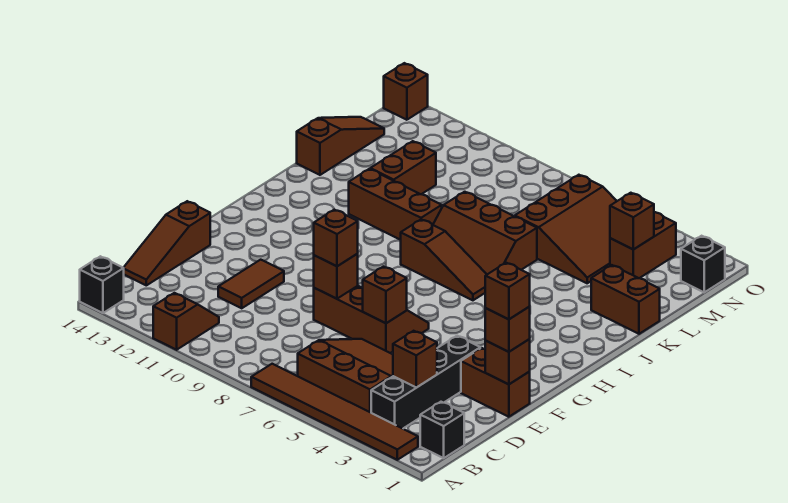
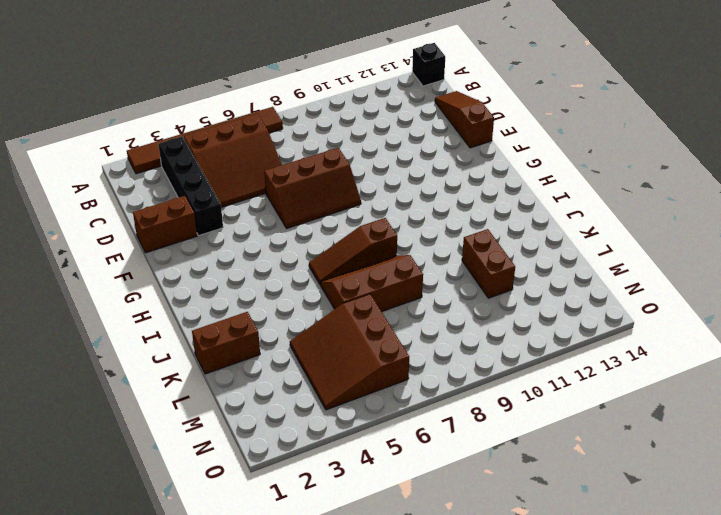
none -> brown slope A11:B11 level 1 top A
none -> black brick B1 level 1
none -> brown tile D11:E11 level 1

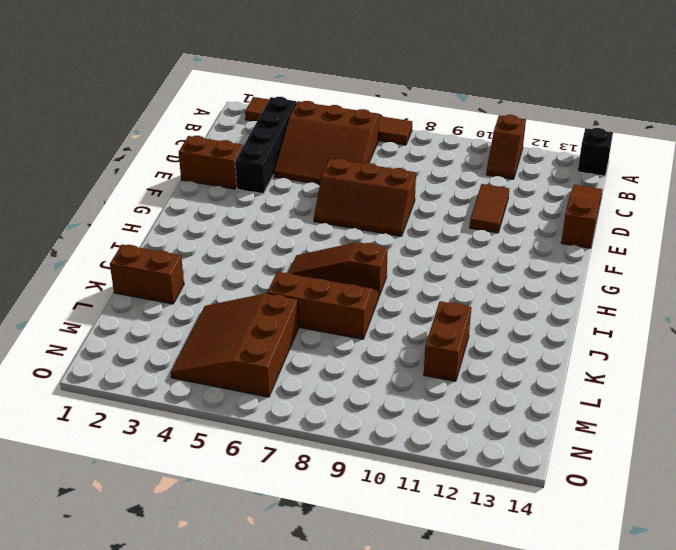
none -> black brick B1 level 1
none -> brown brick J9:J11 level 1
none -> brown slope K14:M14 level 1 top K

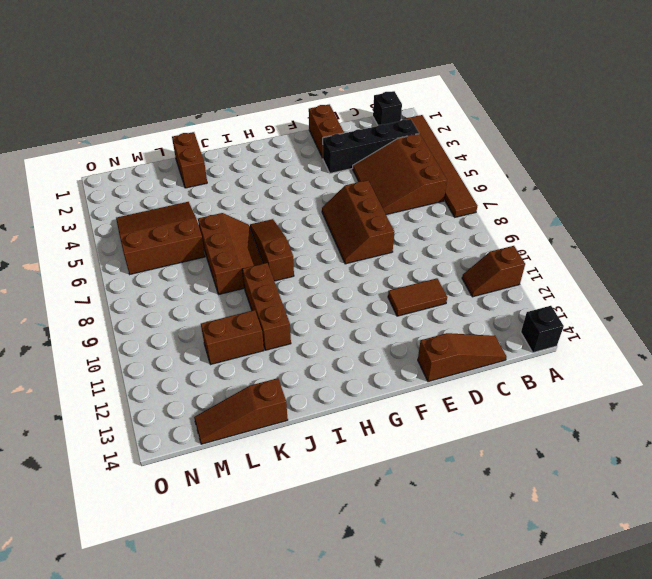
none -> brown brick M3:N3 level 1
none -> black brick N1 level 1
none -> brown brick O14 level 1

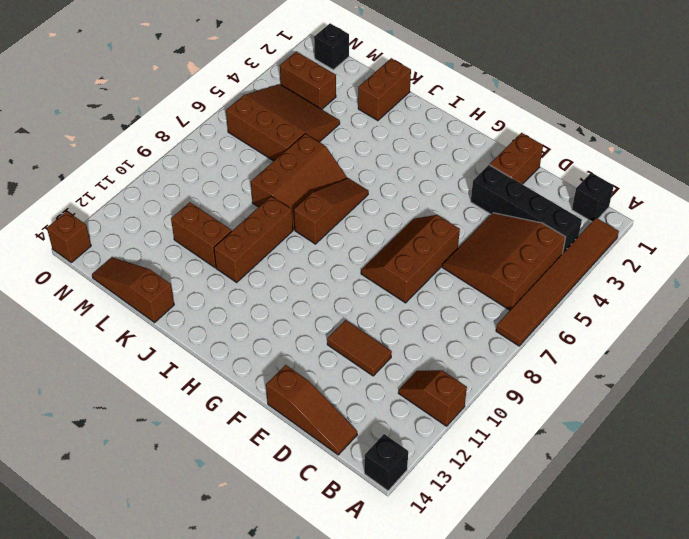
none -> brown brick C3 level 2
none -> brown brick E1 level 2
none -> brown brick E6 level 2

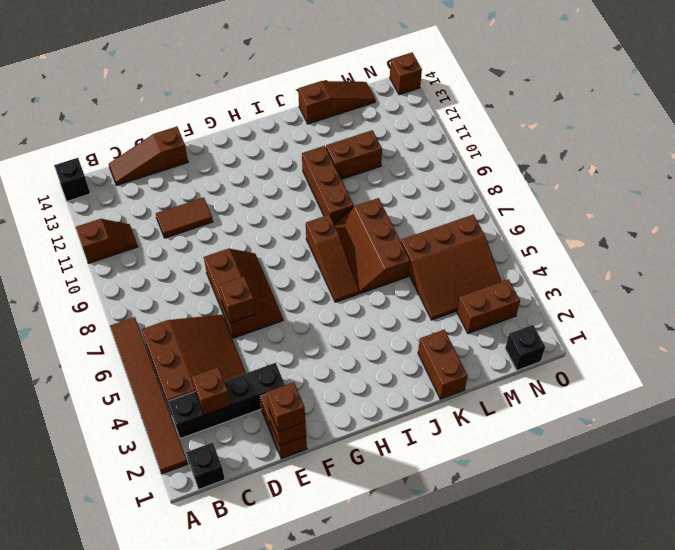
none -> brown brick E8 level 2
none -> brown brick M3 level 2
none -> brown brick E8 level 3

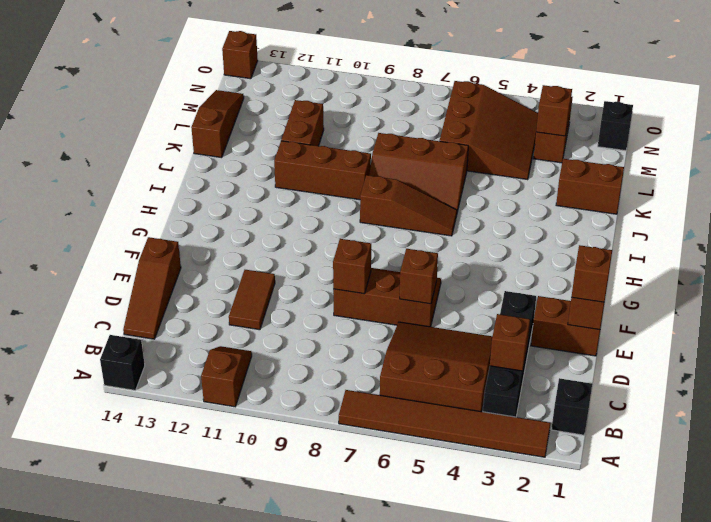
none -> brown brick E8 level 3
none -> brown brick E1 level 4

